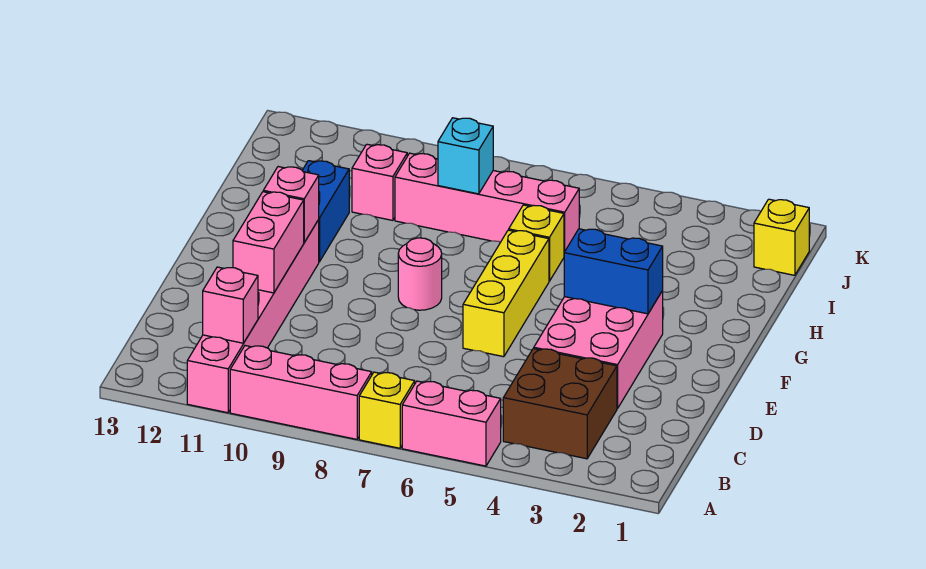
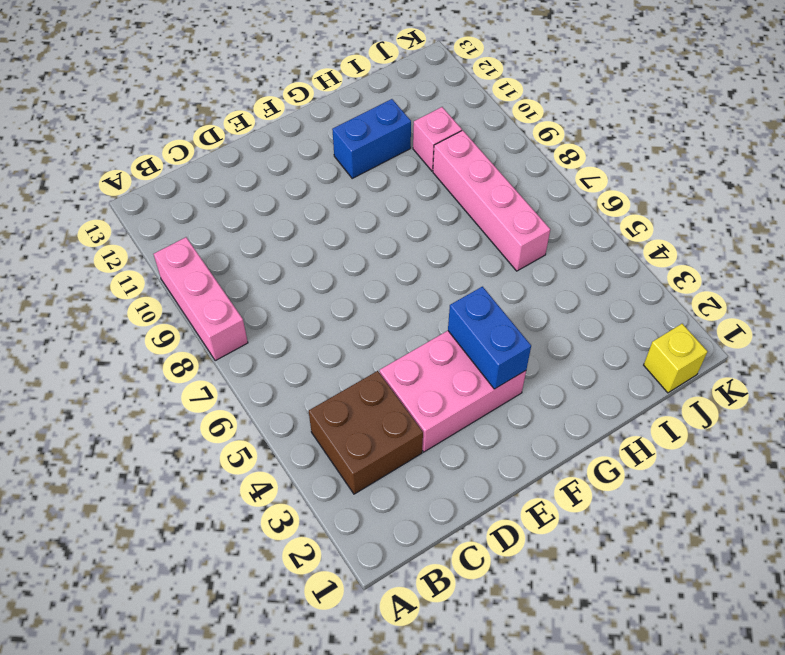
none -> pink brick A5:A6 level 1
none -> yellow brick A7 level 1
none -> pink brick A11:F11 level 1

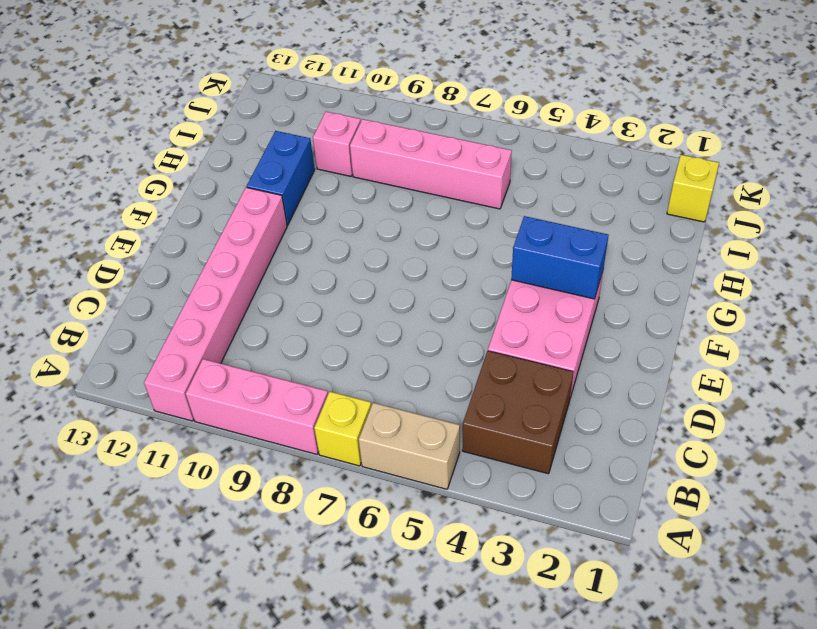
tan brick A5:A6 level 1 -> pink brick A5:A6 level 1
none -> yellow brick E6:G6 level 1
none -> pink round brick F8 level 1
none -> yellow brick H6 level 1

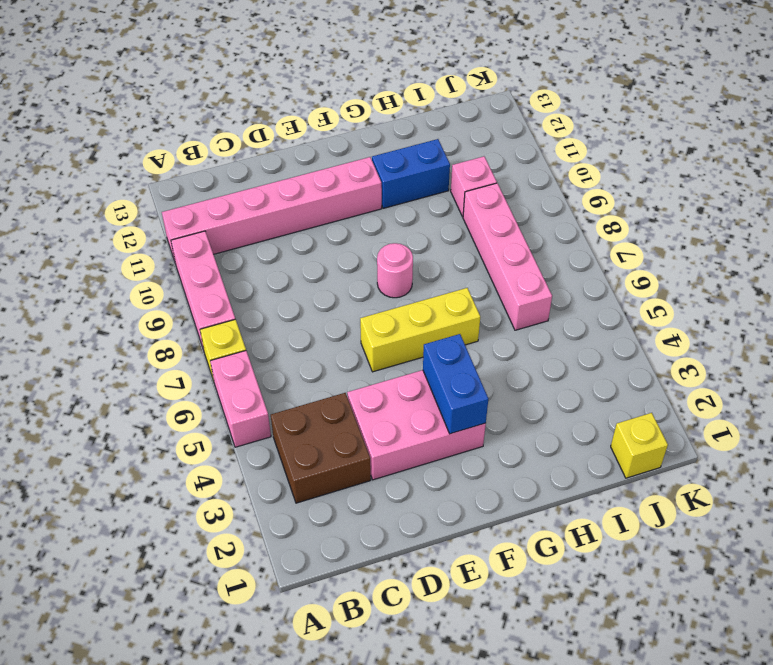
none -> yellow brick H6 level 1
none -> pink brick B11 level 2
none -> pink brick D11:E11 level 2

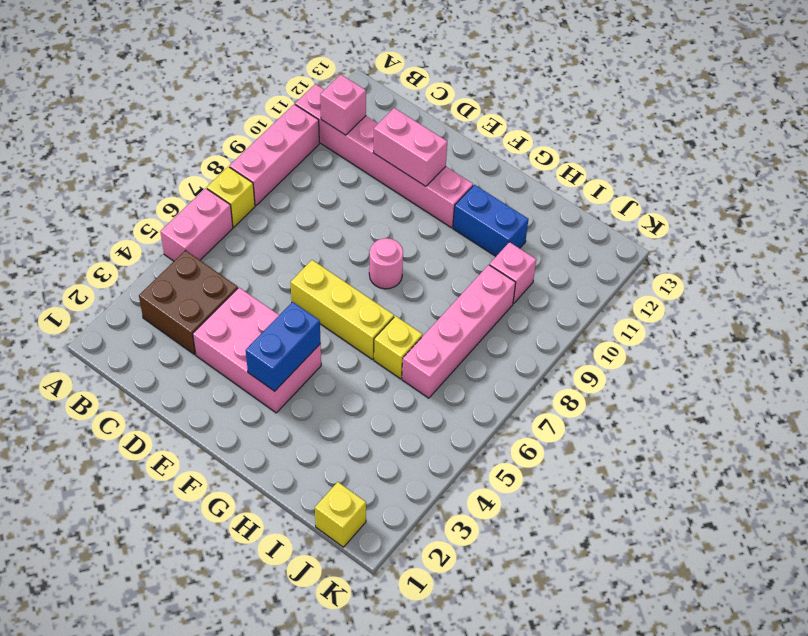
none -> pink brick F11 level 2
none -> cyan brick I8 level 2

